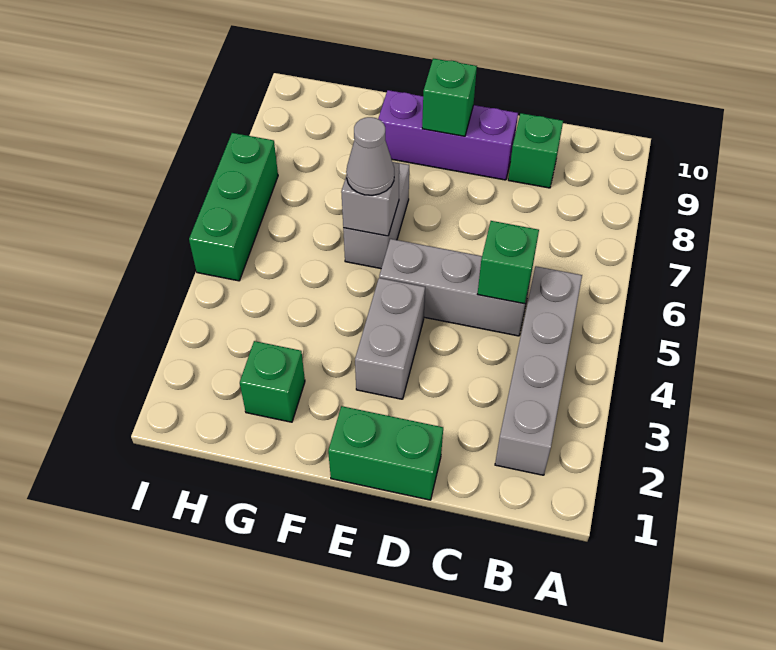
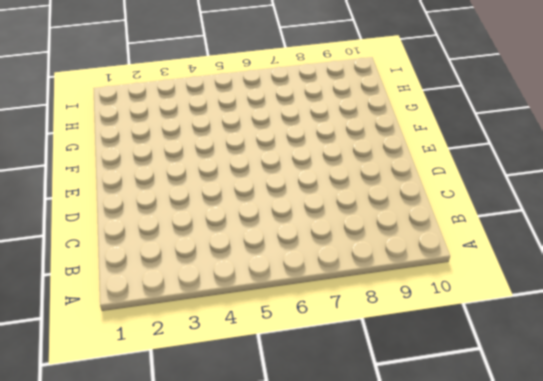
none -> grey brick B2:B5 level 1
none -> grey brick C5:E5 level 1
none -> green brick C9 level 1

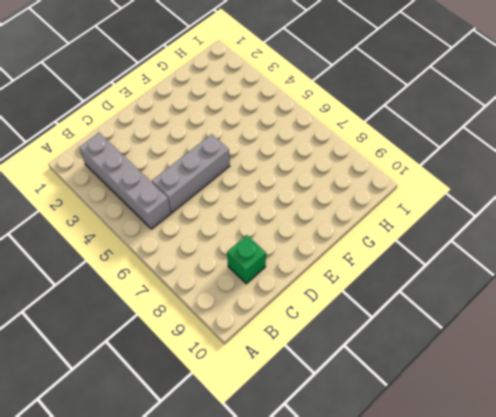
none -> green brick D1:E1 level 1
none -> purple brick D9:F9 level 1
none -> grey brick E3:E4 level 1

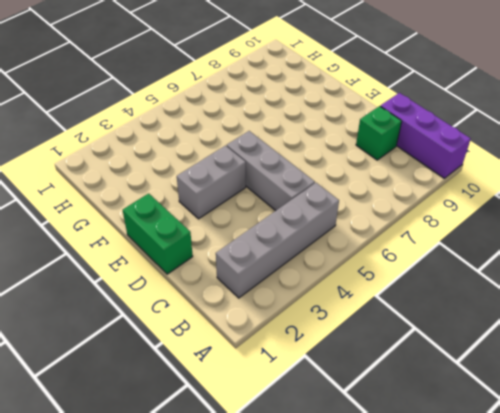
purple brick A10:C10 level 1 -> purple brick D9:F9 level 1
none -> grey brick F6:F7 level 1
none -> green brick G2 level 1
none -> green brick I5:I7 level 1

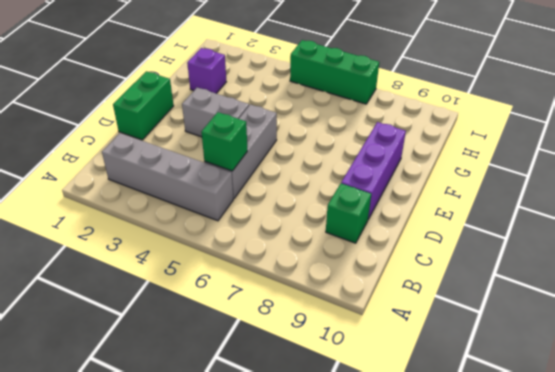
purple brick G2 level 1 -> green brick G2 level 1
none -> grey brick F6:F7 level 1
none -> green brick E9 level 2
none -> grey brick F6 level 2

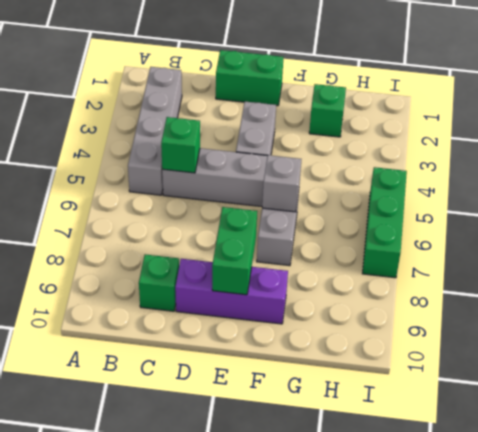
green brick E8:E9 level 2 -> green brick E9 level 2
none -> grey cone F6 level 3

